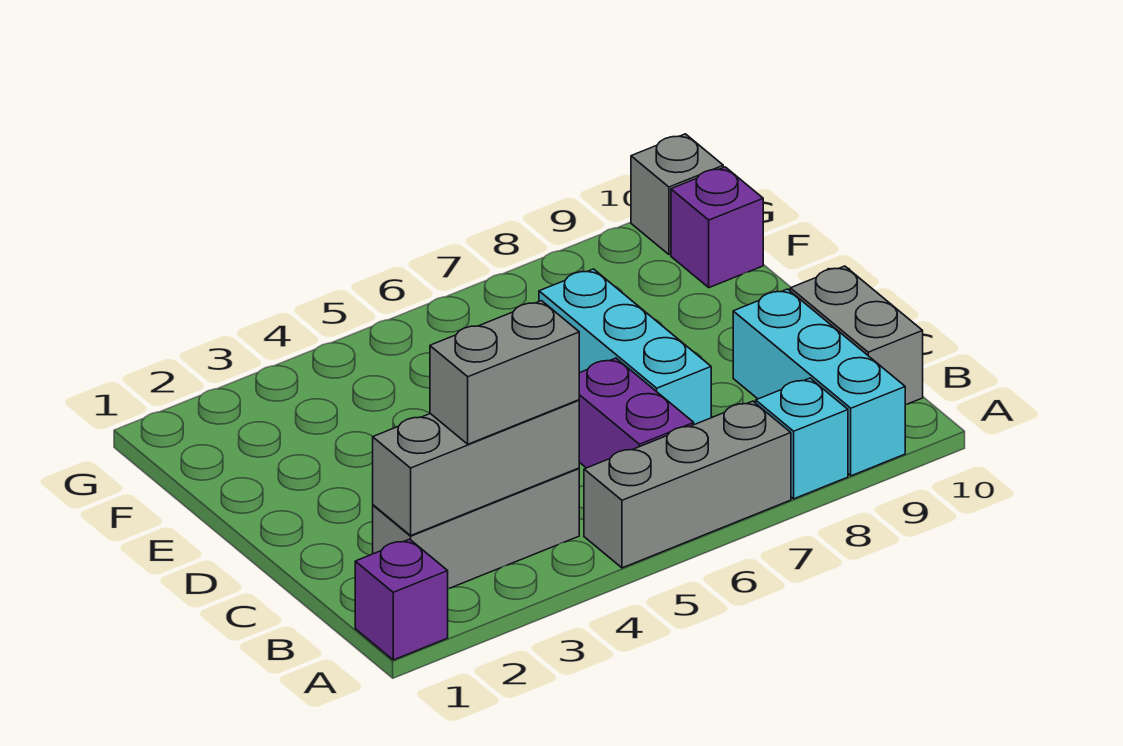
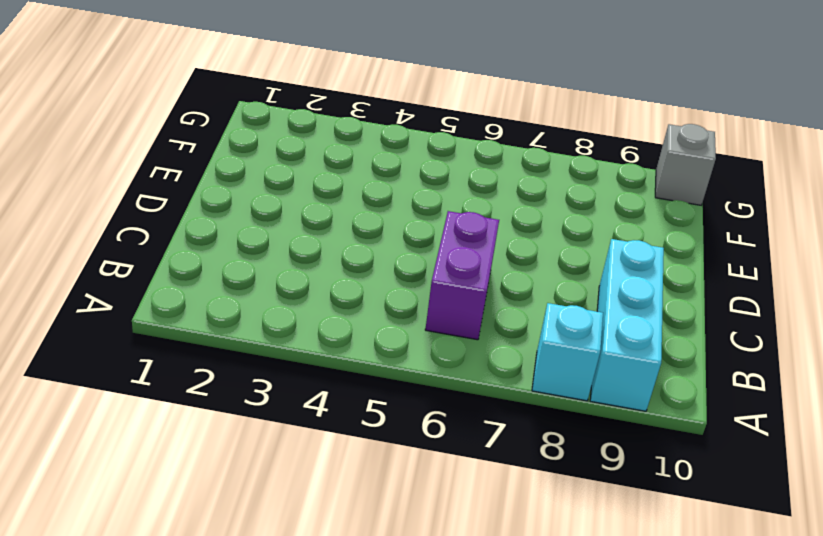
none -> purple brick A1 level 1
none -> grey brick A5:A7 level 1
none -> grey brick B2:B4 level 1

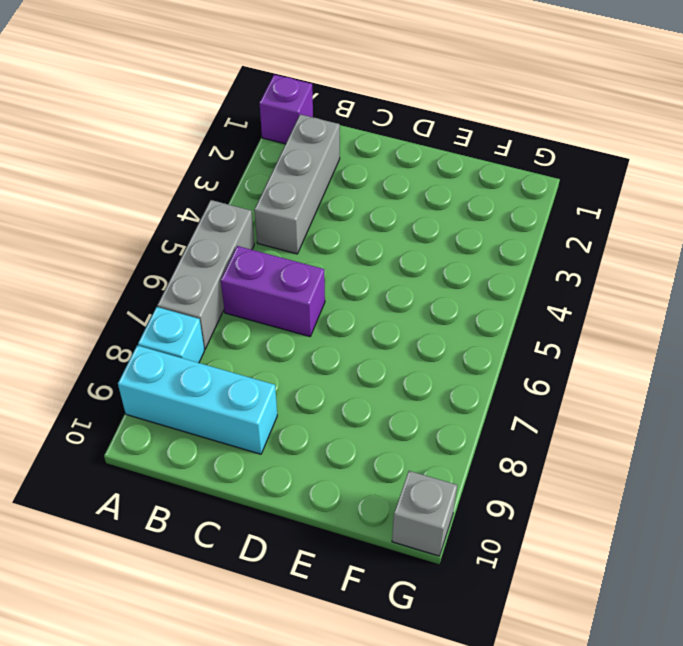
none -> grey brick B10:C10 level 1
none -> cyan brick C7:E7 level 1
none -> purple brick F10 level 1

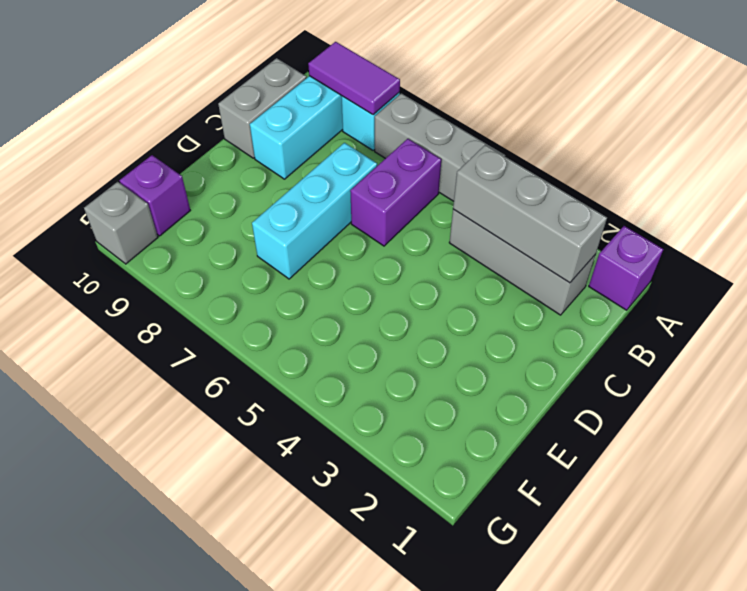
purple tile A8:A9 level 2 -> none
none -> grey brick B3:B4 level 3

